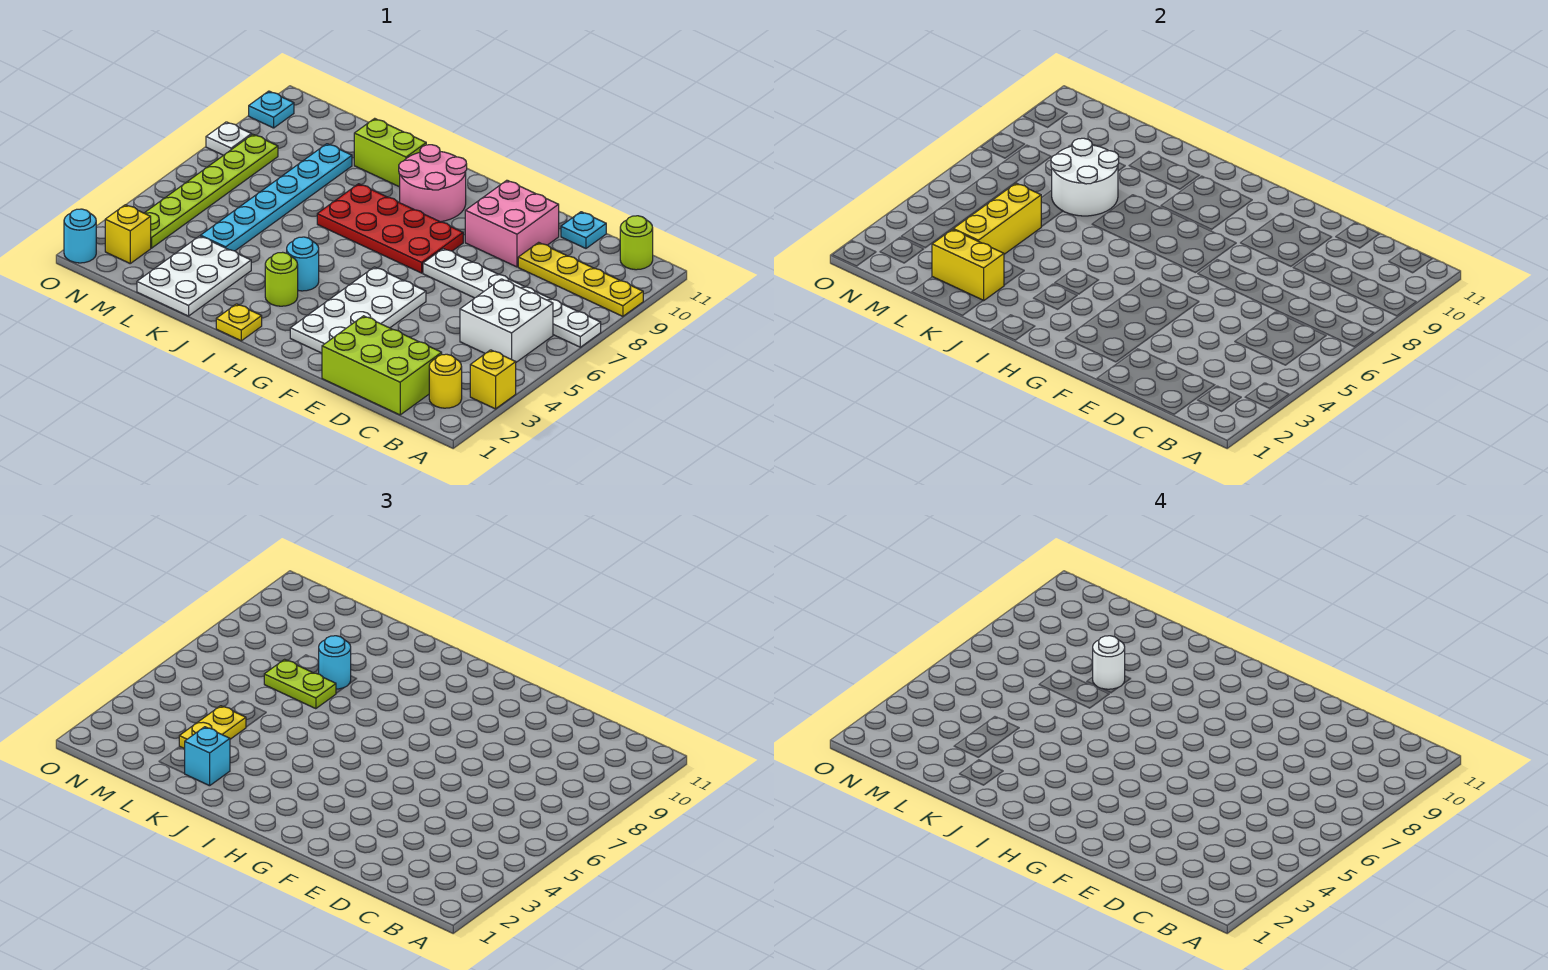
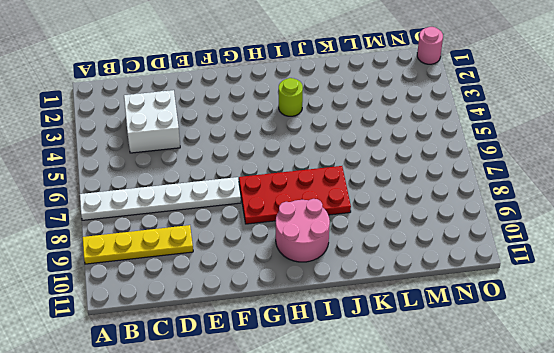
white brick C3:D4 level 1 -> white brick B5:C6 level 1
pink round brick O1 level 1 -> cyan round brick O1 level 1
none -> yellow brick A3 level 1
none -> yellow round brick B2 level 1
none -> lime round brick B11 level 1
none -> lime brick C1:E2 level 1

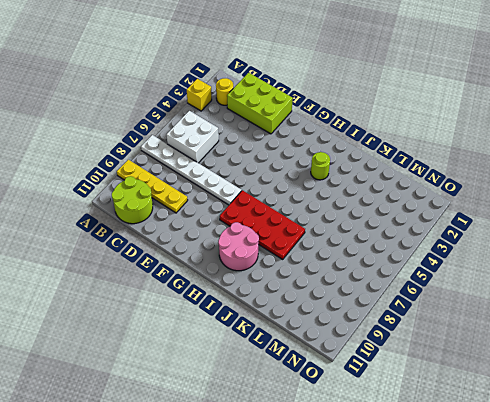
lime round brick B10:C11 level 1 -> lime round brick B11 level 1
none -> cyan plate D11 level 1
none -> pink brick E9:F10 level 1
none -> white plate F2:G5 level 1
none -> yellow plate I1 level 1

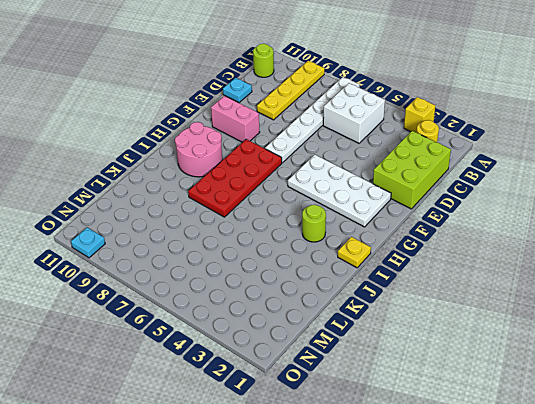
pink brick F9:F10 level 1 -> pink brick E9:F10 level 1
none -> cyan round brick I4 level 1
none -> lime brick J10:K10 level 1
none -> white plate K1:L3 level 1
none -> cyan plate L4:L9 level 1

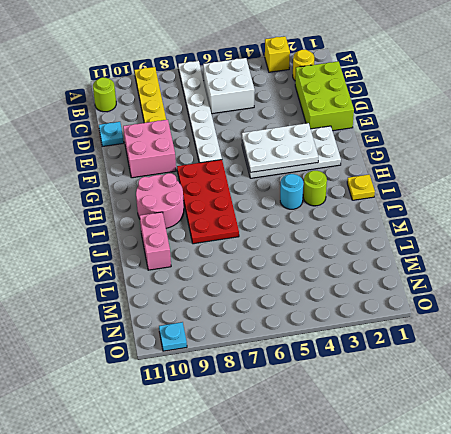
white plate F3:G5 level 2 -> white plate K1:L3 level 1
pink brick J10:K10 level 1 -> lime brick J10:K10 level 1
none -> cyan plate L4:L9 level 1
none -> yellow brick N2 level 1
none -> lime plate N3:N8 level 1
none -> cyan round brick O1 level 1

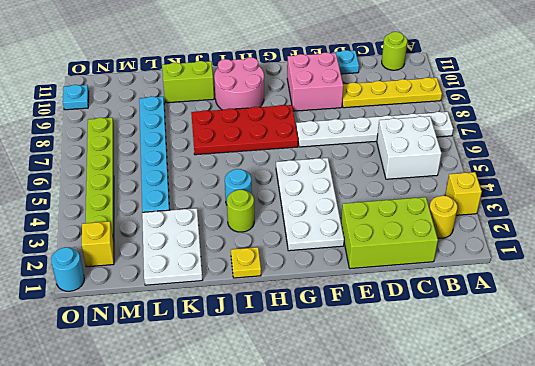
none -> white plate O8 level 1
none -> yellow brick K2:L2 level 2
none -> white round brick K7:L8 level 2
none -> yellow brick L3:L5 level 2

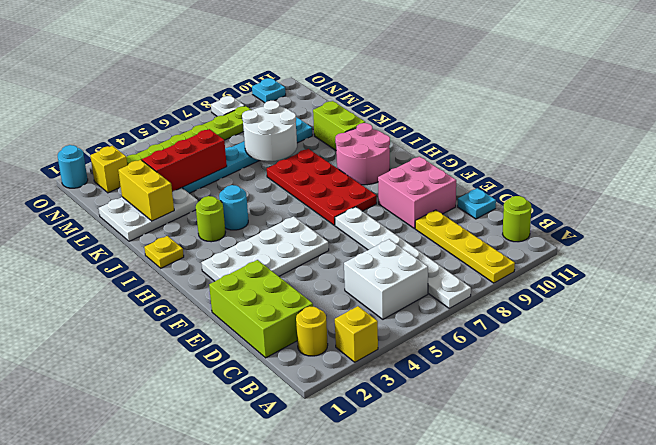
red brick L3:L5 level 2 -> yellow brick L3:L5 level 2
none -> cyan brick K2 level 3
none -> lime plate K7:L7 level 3
none -> cyan round brick K8 level 3
none -> yellow plate L3:L4 level 3

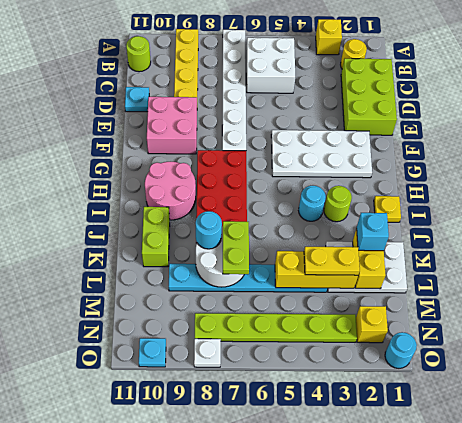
none -> white round brick K8 level 4

